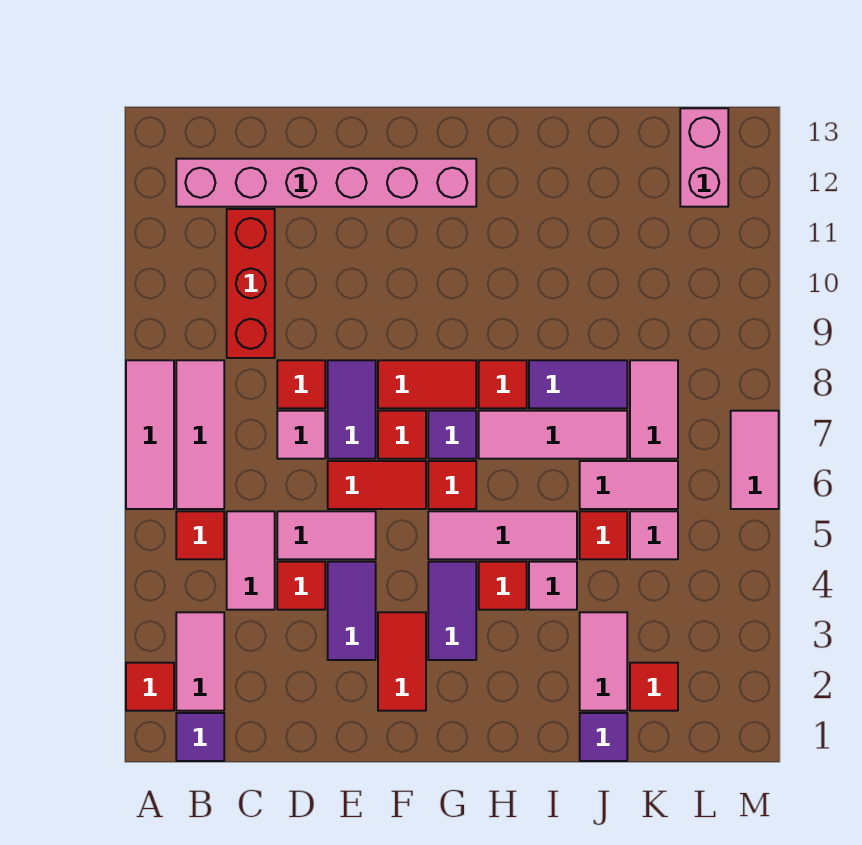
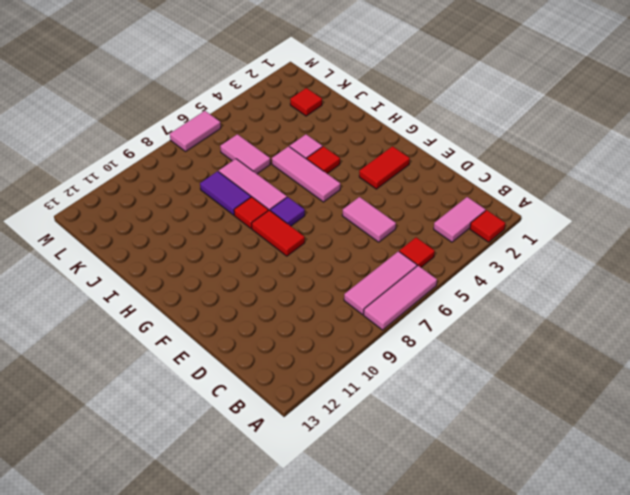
none -> purple tile B1 level 1
none -> pink brick B12:G12 level 1
none -> pink tile C4:C5 level 1
none -> red brick C9:C11 level 1

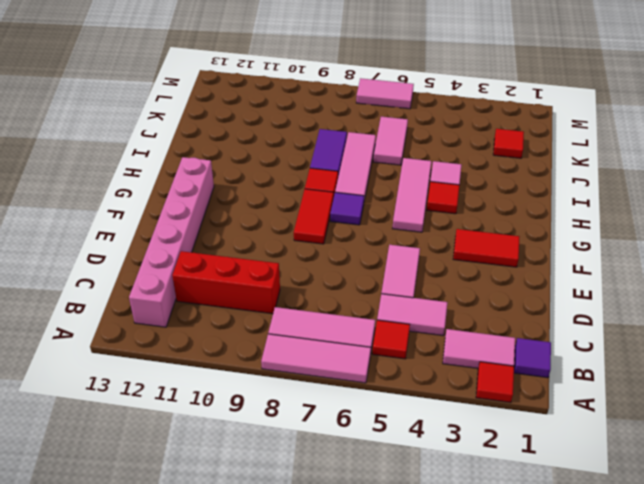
none -> red tile D4 level 1
none -> pink tile D7 level 1
none -> red tile D8 level 1
none -> purple tile E3:E4 level 1

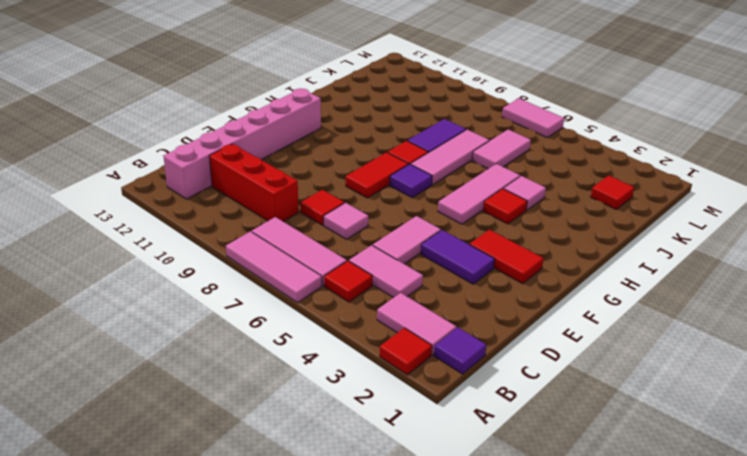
none -> red tile D4 level 1
none -> red tile E6:F6 level 1
none -> purple tile E7:E8 level 1
none -> red tile F7 level 1

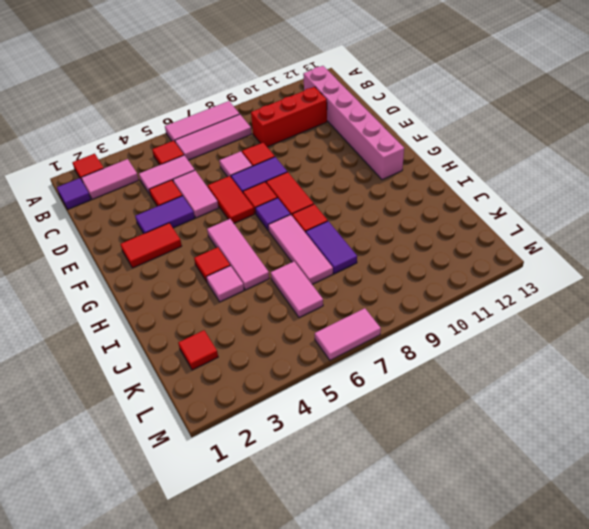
none -> purple tile G3:G4 level 1
none -> red tile G6 level 1
none -> purple tile J1 level 1
none -> pink tile J2:J3 level 1

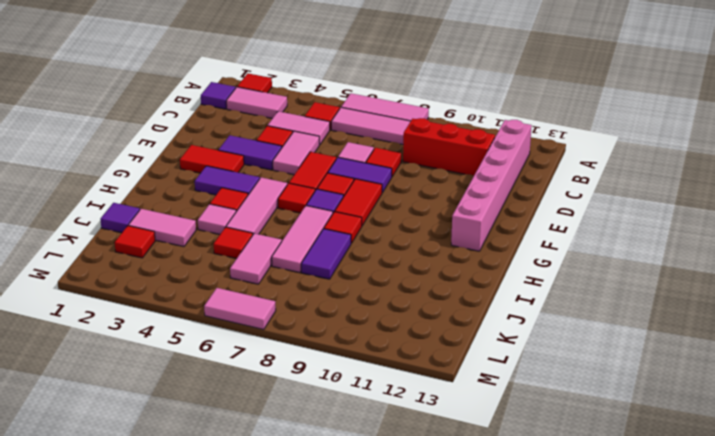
none -> pink tile K5 level 1
none -> pink tile K7:K8 level 1
none -> pink brick L12:L13 level 1

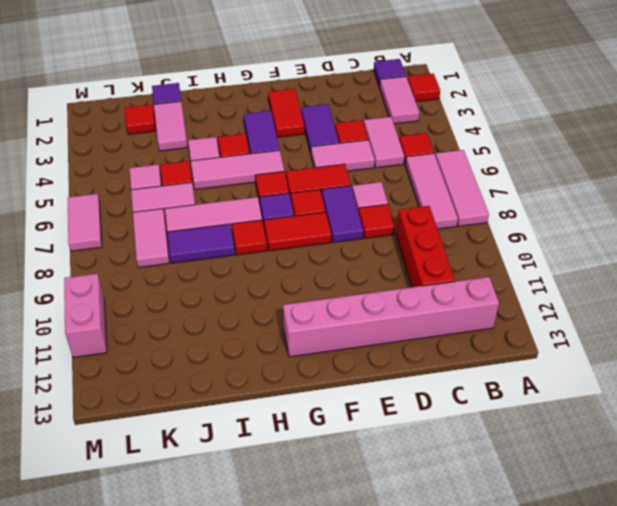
pink brick M10:M11 level 1 -> pink brick L12:L13 level 1

